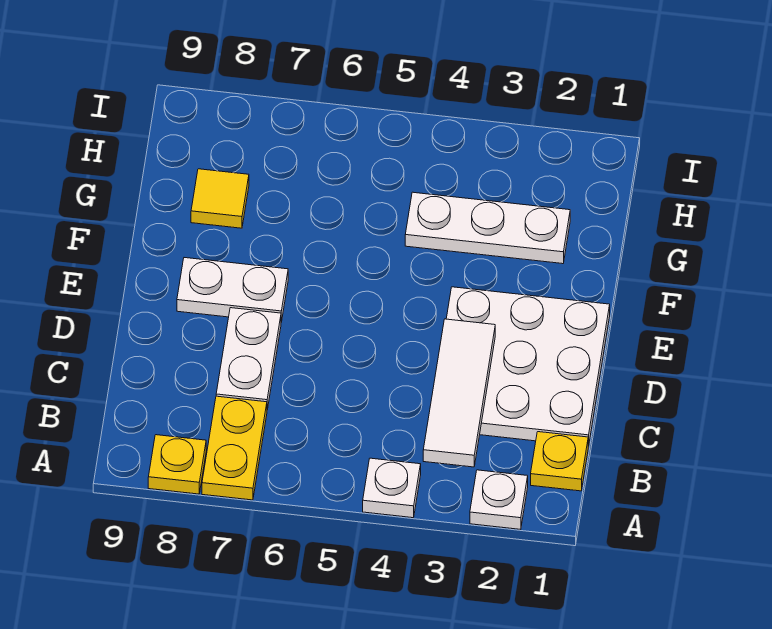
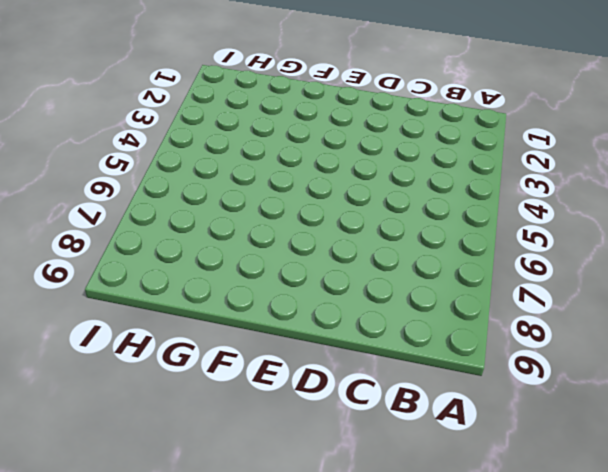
none -> white plate A2 level 1
none -> white plate A4 level 1

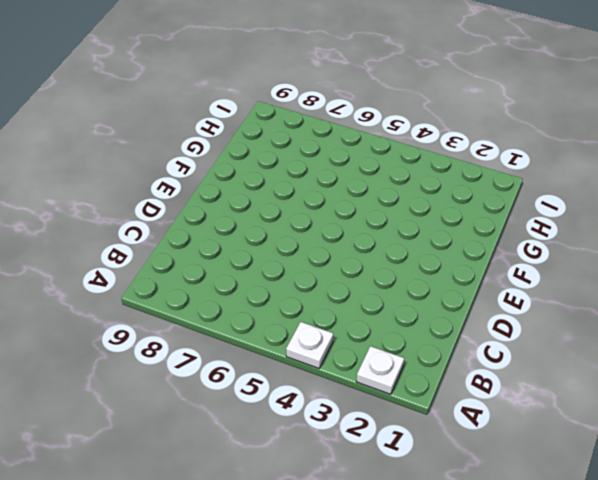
none -> yellow plate A7:B7 level 1
none -> yellow plate A8 level 1

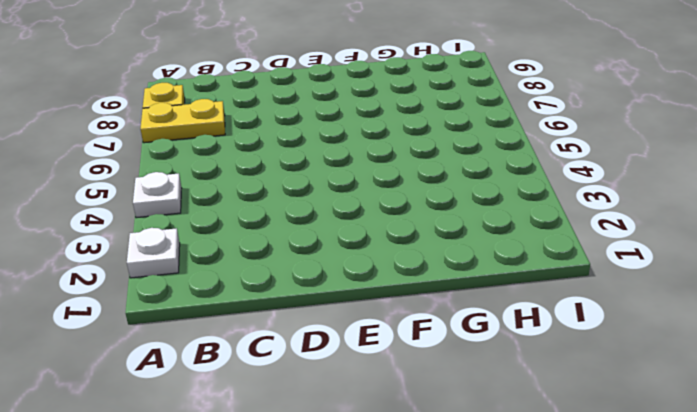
none -> yellow plate B1 level 1
none -> white plate C1:E3 level 1

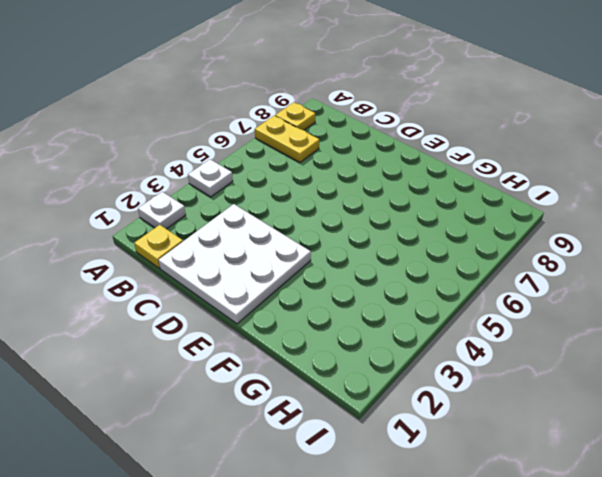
none -> white plate C7:D7 level 1
none -> white plate E7:E8 level 1

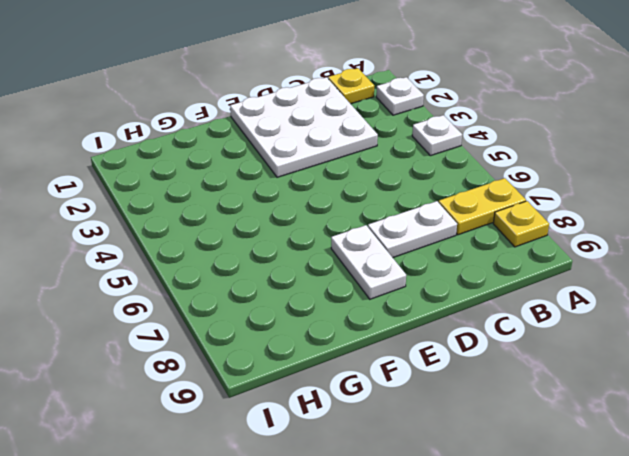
none -> white plate G2:G4 level 1
none -> yellow tile G8 level 1

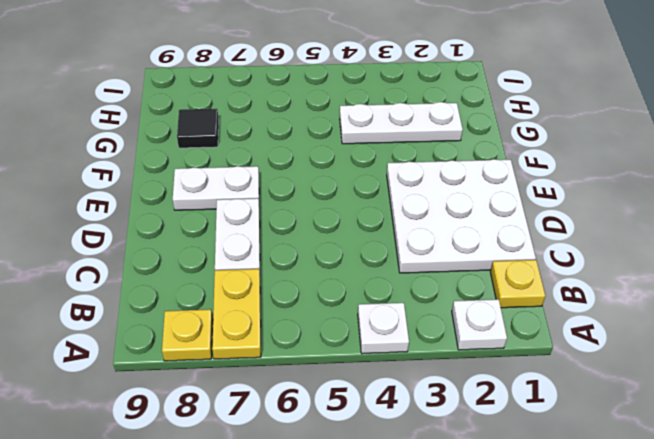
black tile G8 level 1 -> yellow tile G8 level 1
none -> white tile B3:D3 level 2

